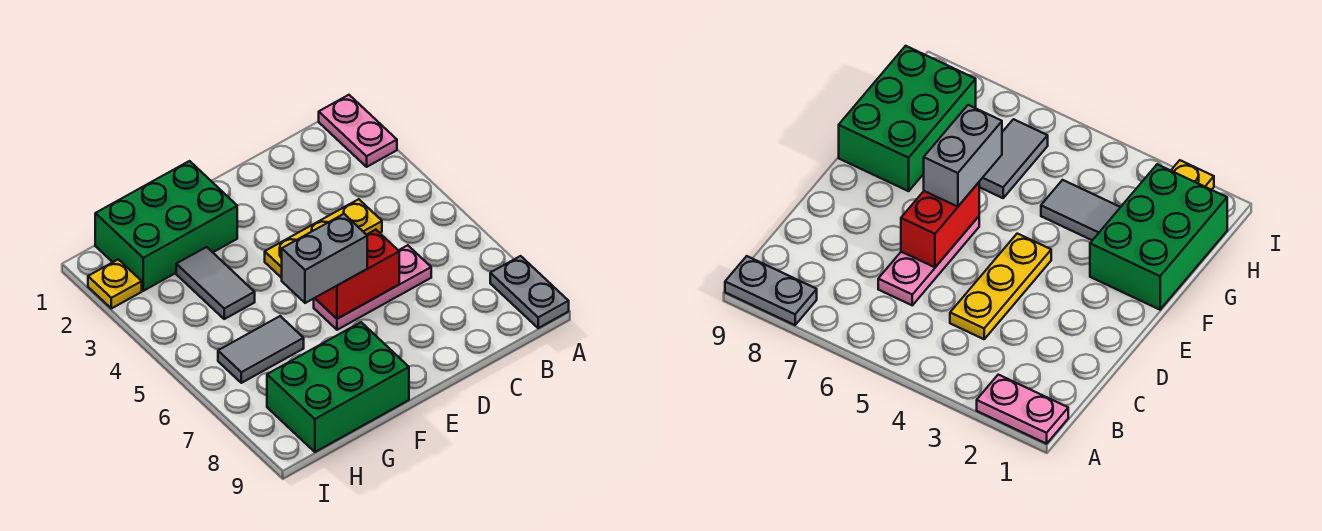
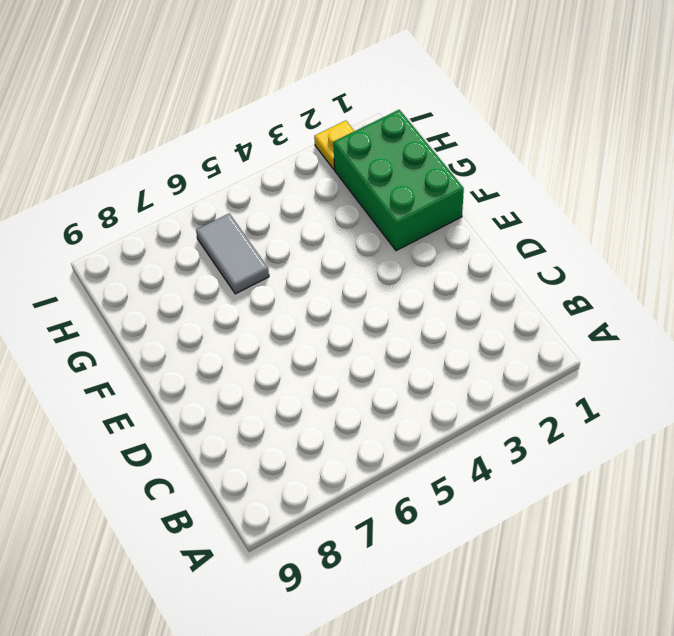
none -> pink plate A1:A2 level 1
none -> grey plate A8:A9 level 1

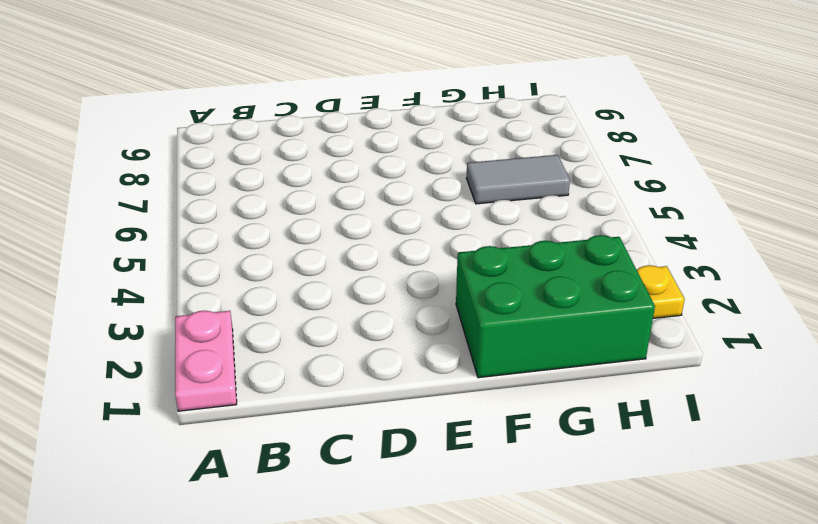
none -> grey plate A8:A9 level 1
none -> yellow plate C4:E4 level 1

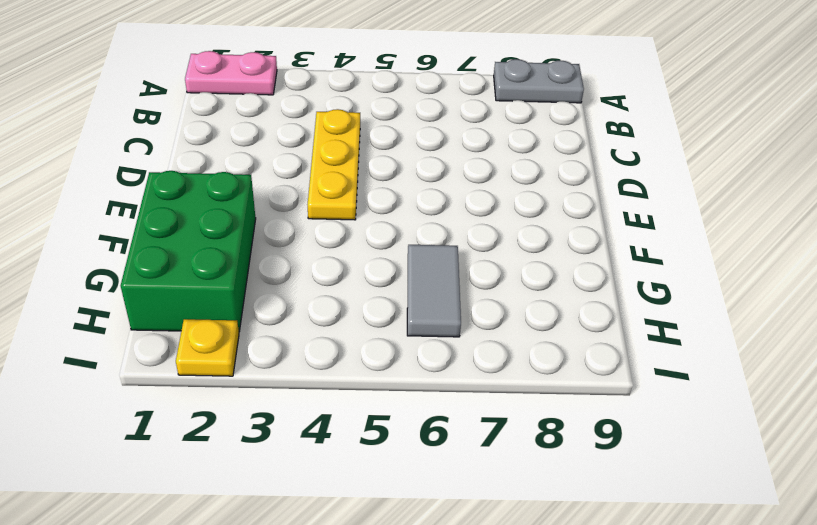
none -> pink plate C6:E6 level 1
none -> green brick F8:H9 level 1

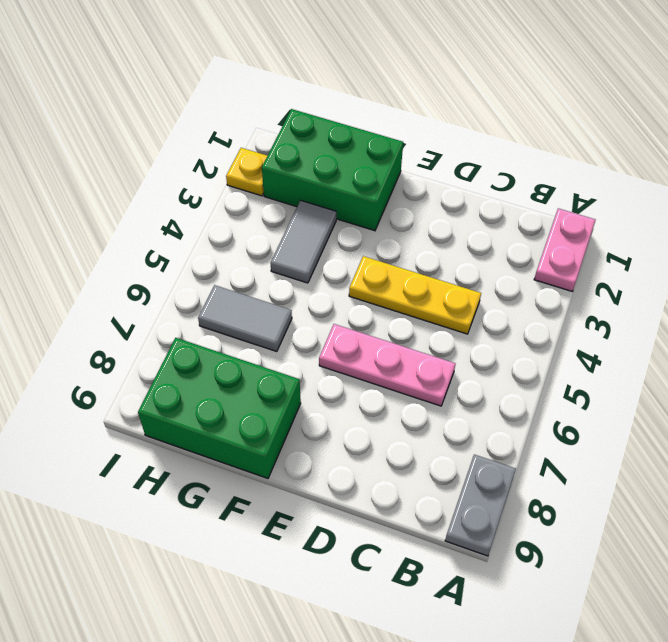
none -> red brick D6:E6 level 2
none -> grey brick E6:F6 level 3

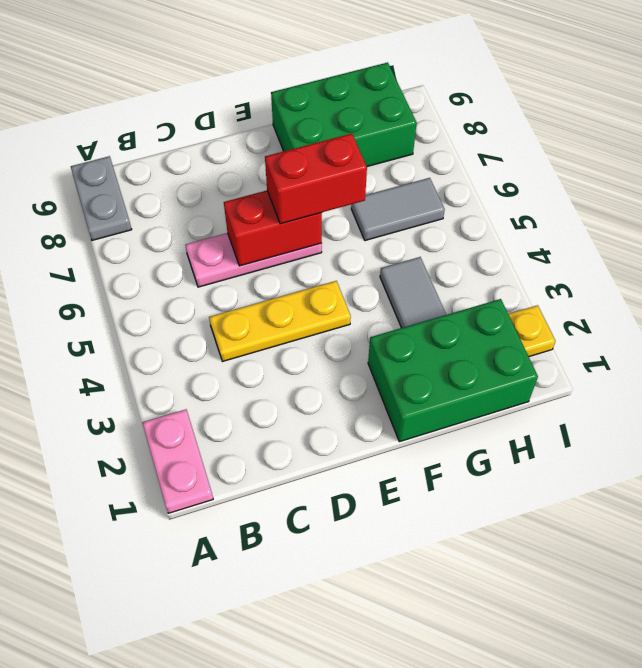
red brick E6:F6 level 3 -> grey brick E6:F6 level 3

